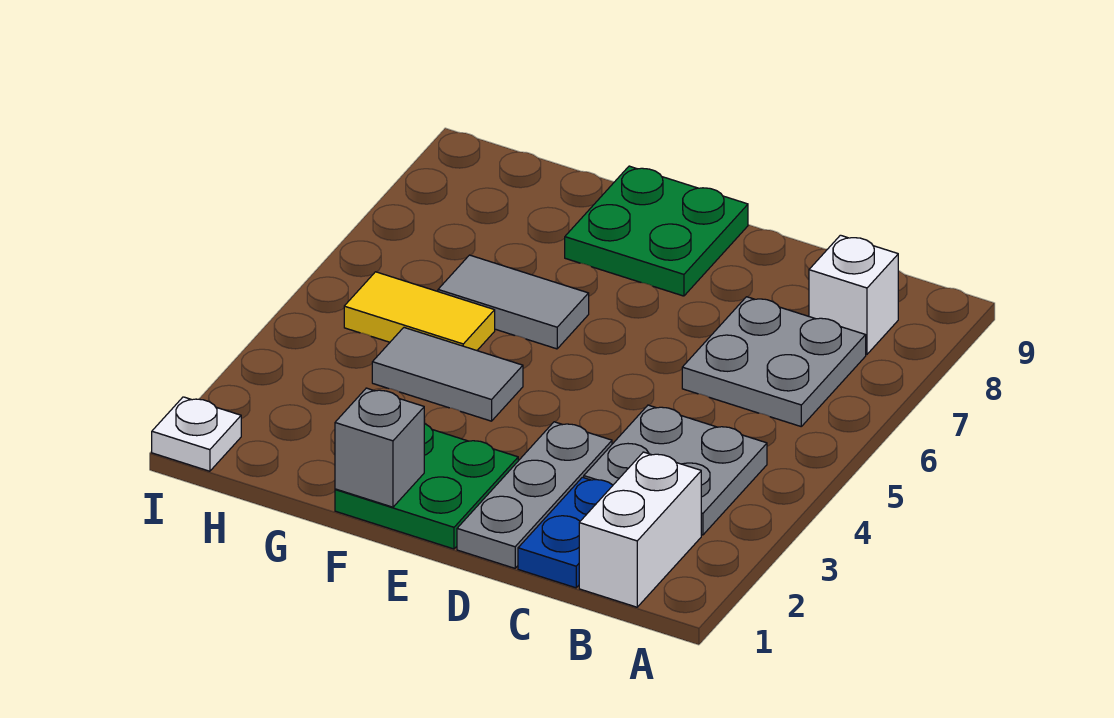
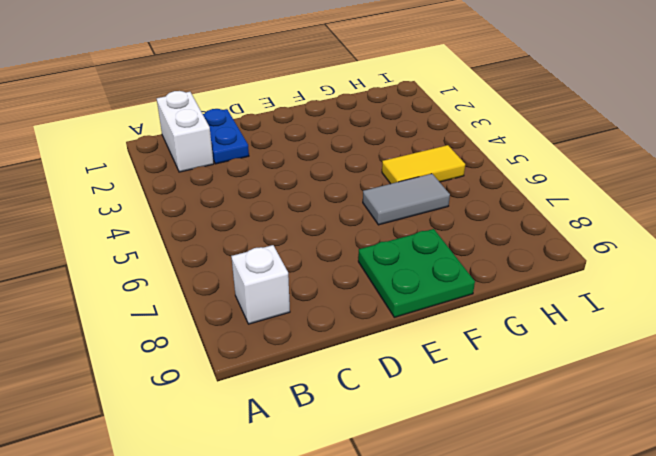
none -> grey plate B3:C4 level 1
none -> grey plate B6:C7 level 1
none -> grey plate D1:D3 level 1

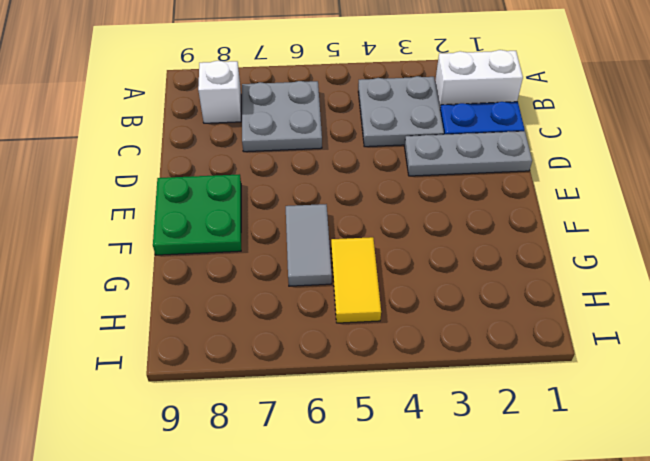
none -> green plate E1:F2 level 1
none -> grey tile F4:G4 level 1
none -> white plate I1 level 1

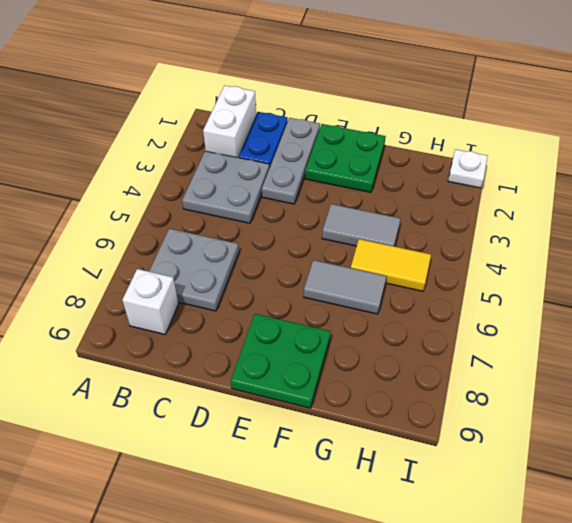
none -> grey brick F1 level 2

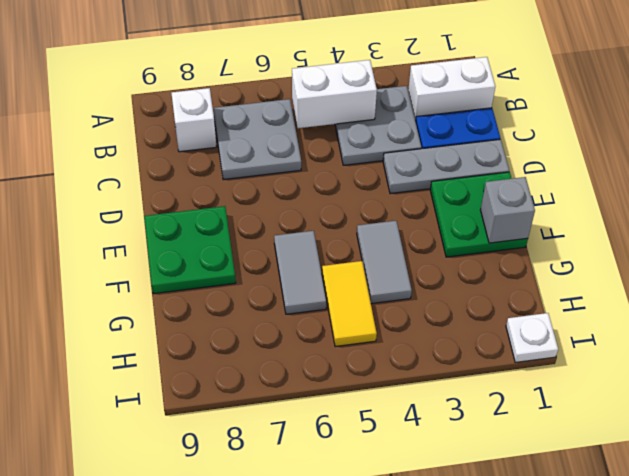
white brick B4:B5 level 2 -> none

